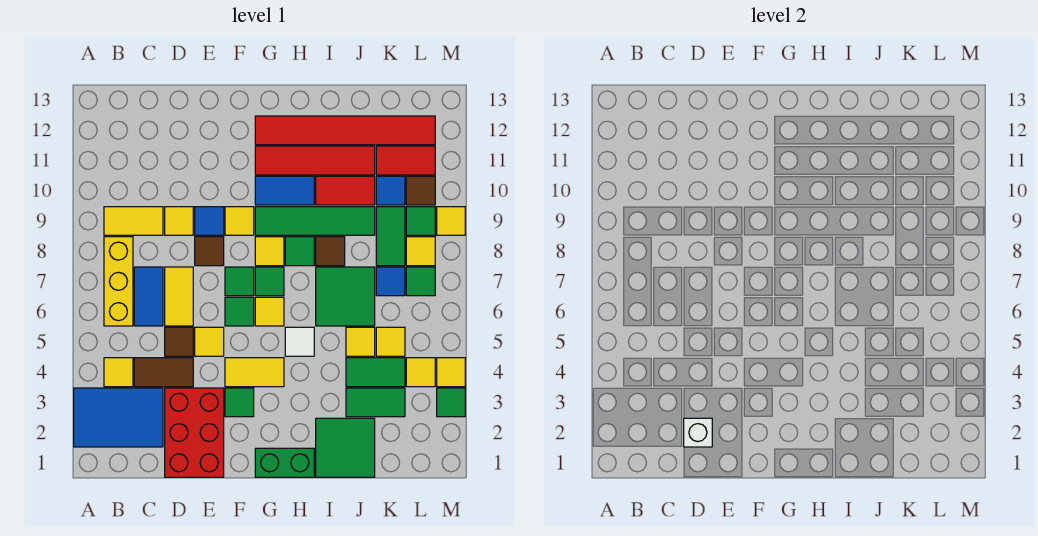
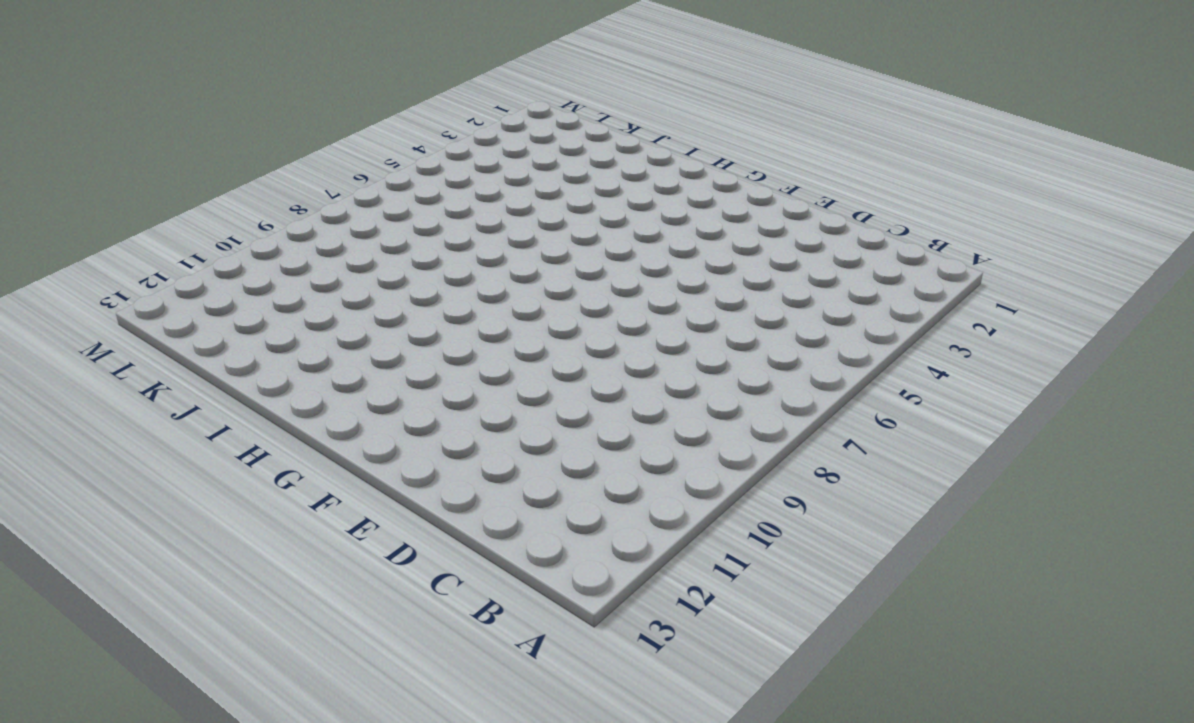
none -> blue tile A2:C3 level 1
none -> yellow tile B4 level 1
none -> yellow brick B6:B8 level 1
none -> yellow tile B9:C9 level 1

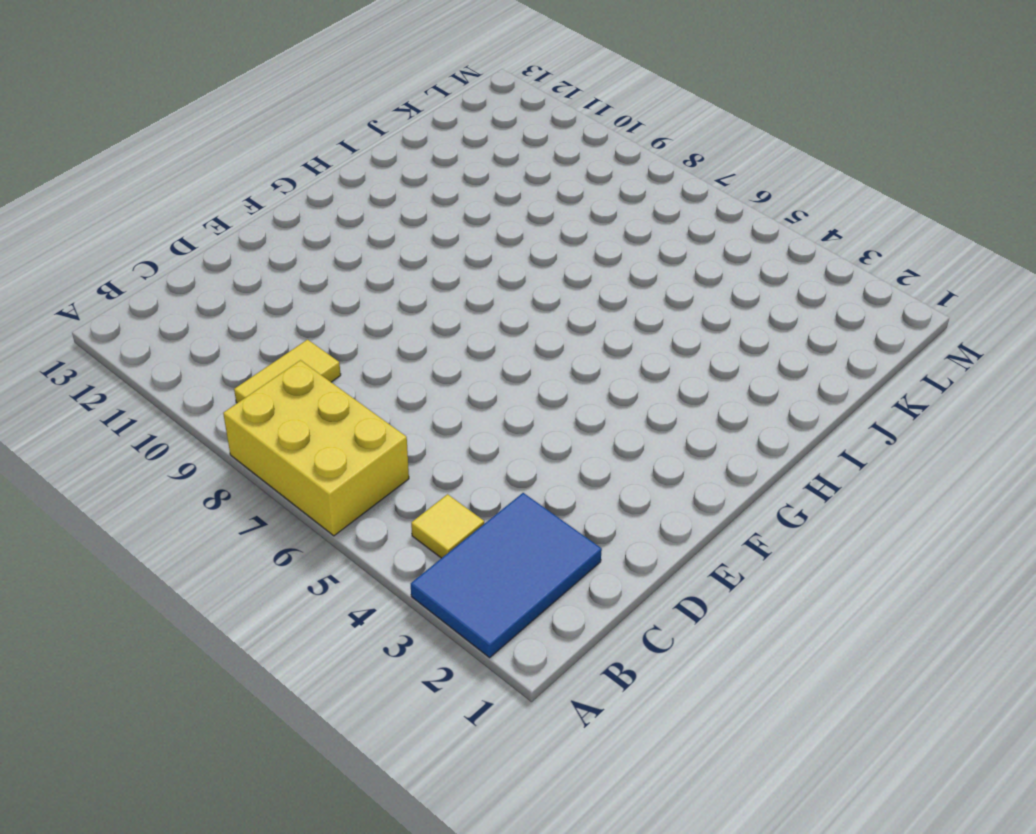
yellow brick A6:B8 level 1 -> yellow brick B6:B8 level 1
none -> brown tile C4:D4 level 1
none -> blue tile C6:C7 level 1
none -> red brick D1:E3 level 1
none -> brown tile D5 level 1

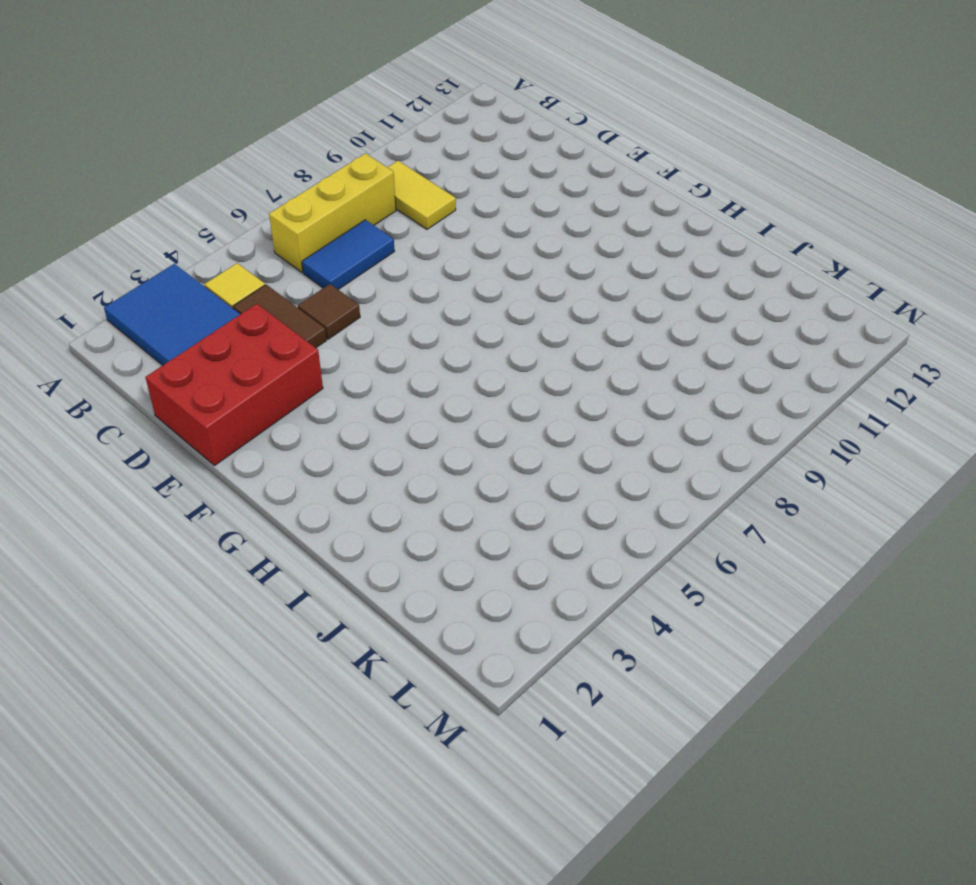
none -> yellow tile D6:D7 level 1
none -> yellow tile D9 level 1
none -> yellow tile E5 level 1
none -> brown tile E8 level 1

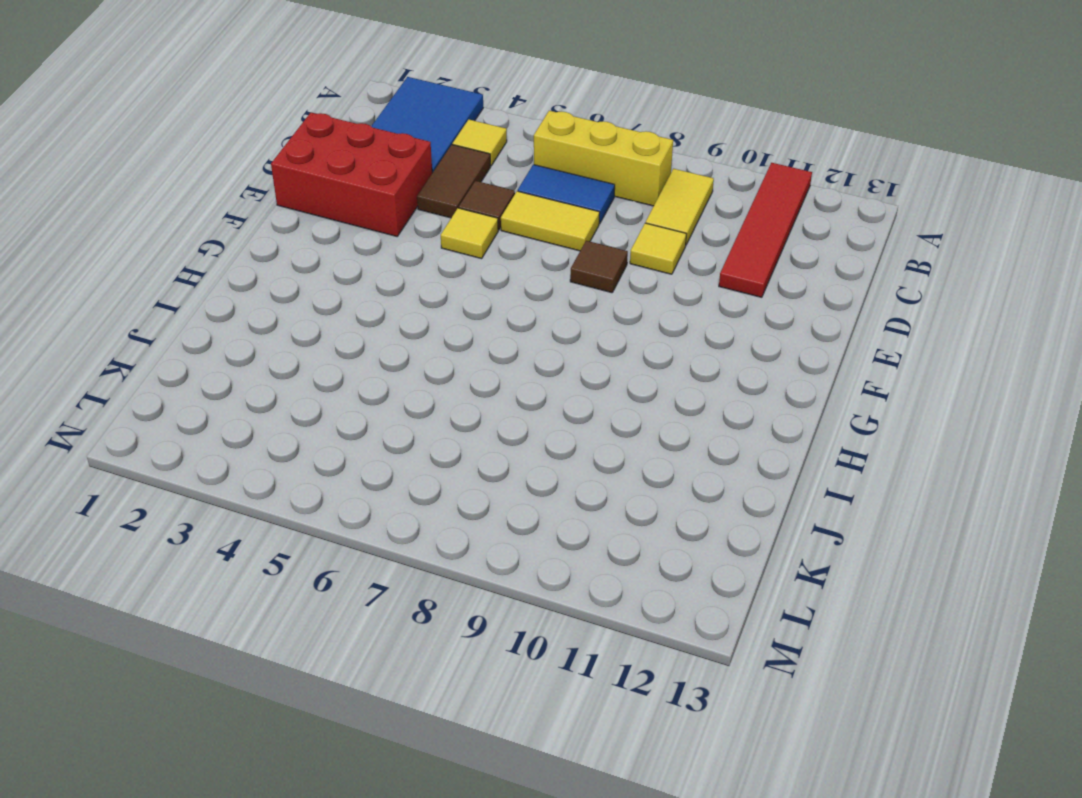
red tile A11:D11 level 1 -> red tile G11:J11 level 1
none -> blue tile E9 level 1
none -> green tile F3 level 1
none -> yellow tile F4:G4 level 1
none -> green tile F6 level 1

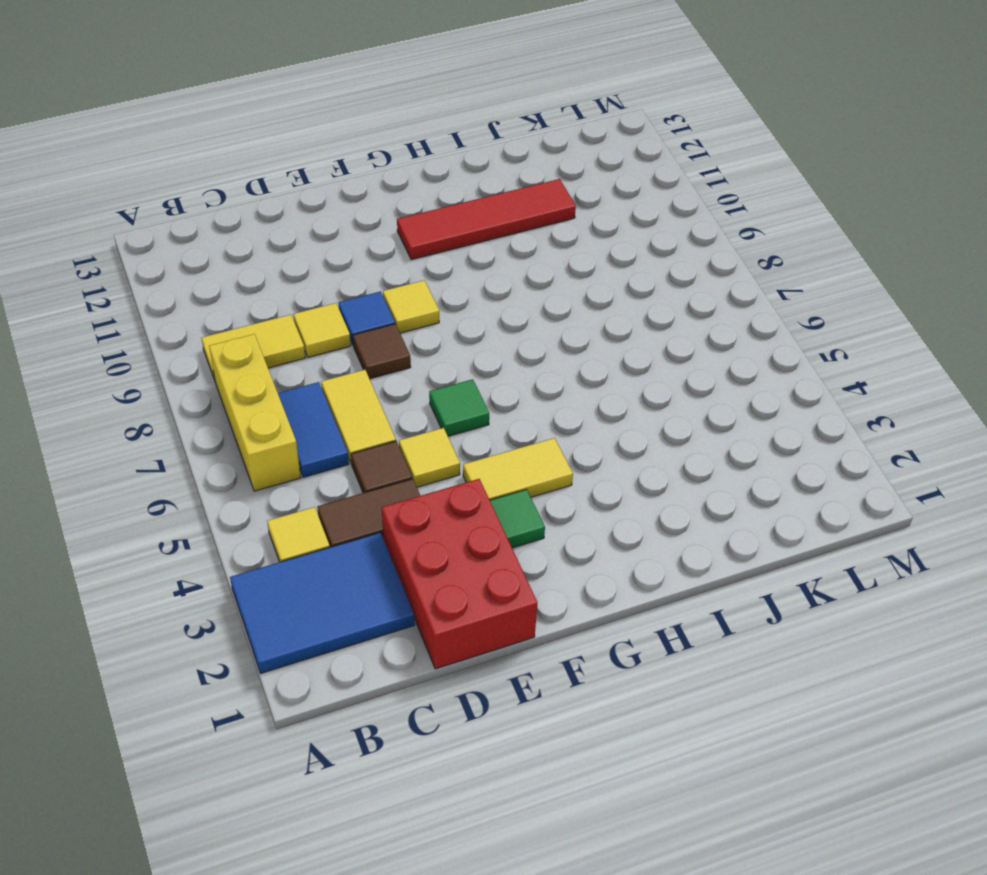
none -> green tile F7 level 1
none -> green brick G1:H1 level 1
none -> yellow tile G6 level 1
none -> green tile G7 level 1

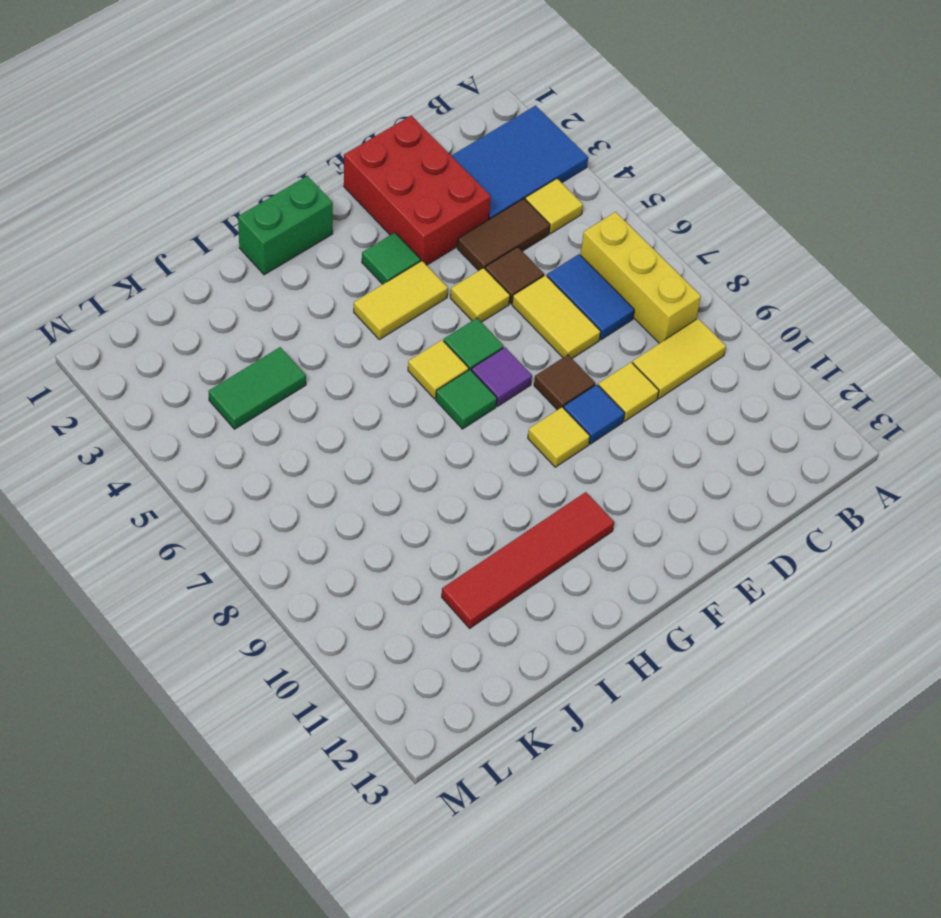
purple tile F7 level 1 -> green tile F7 level 1
none -> yellow tile G8 level 1
none -> green tile G9:J9 level 1
none -> blue tile G10:H10 level 1
none -> red tile G12:L12 level 1

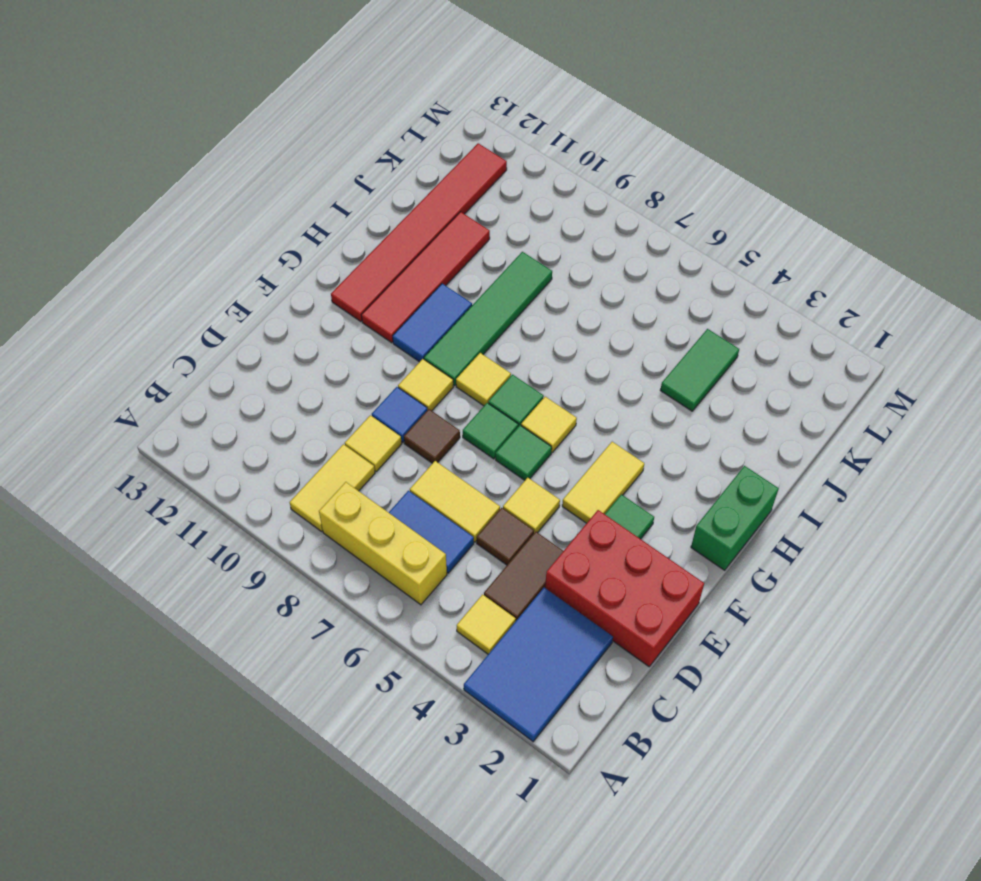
none -> white tile H5 level 1
none -> green tile H8 level 1
none -> green tile I1:J2 level 1
none -> green tile I6:J7 level 1

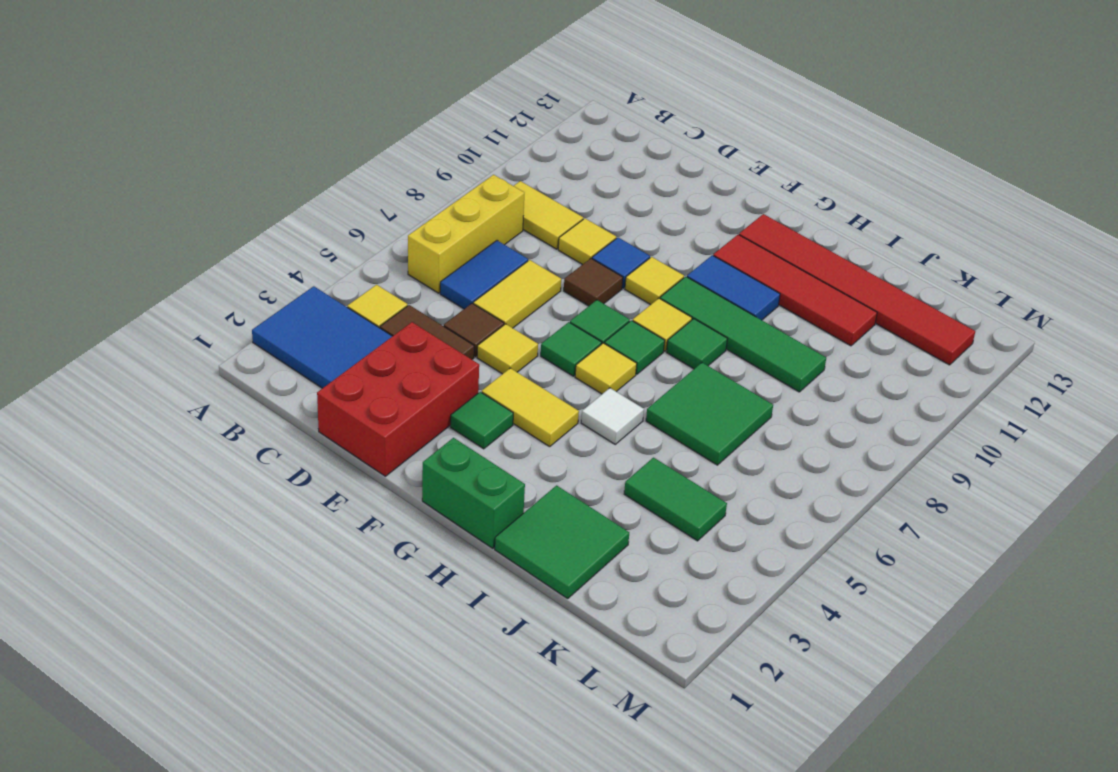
none -> brown tile I8 level 1
none -> red tile I10:J10 level 1
none -> green tile J3:K3 level 1
none -> yellow tile J5 level 1

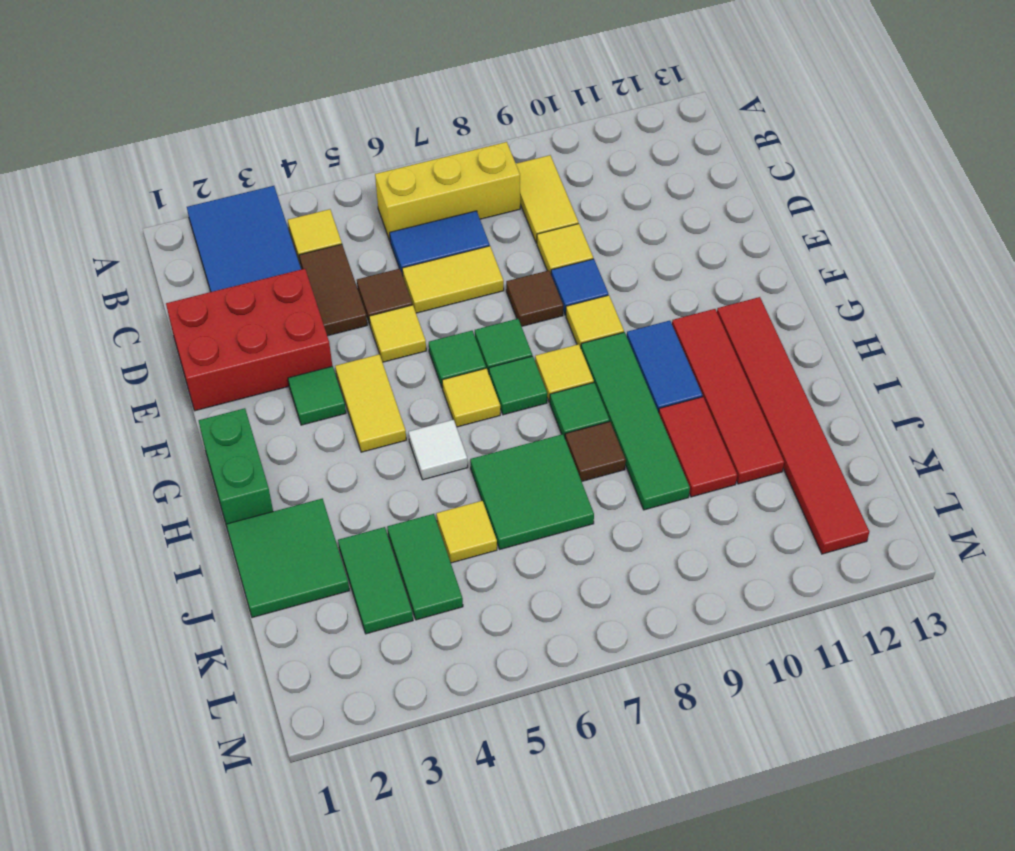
none -> yellow tile K5 level 1
none -> blue tile K7 level 1
none -> green tile K8:K9 level 1
none -> blue tile K10 level 1

